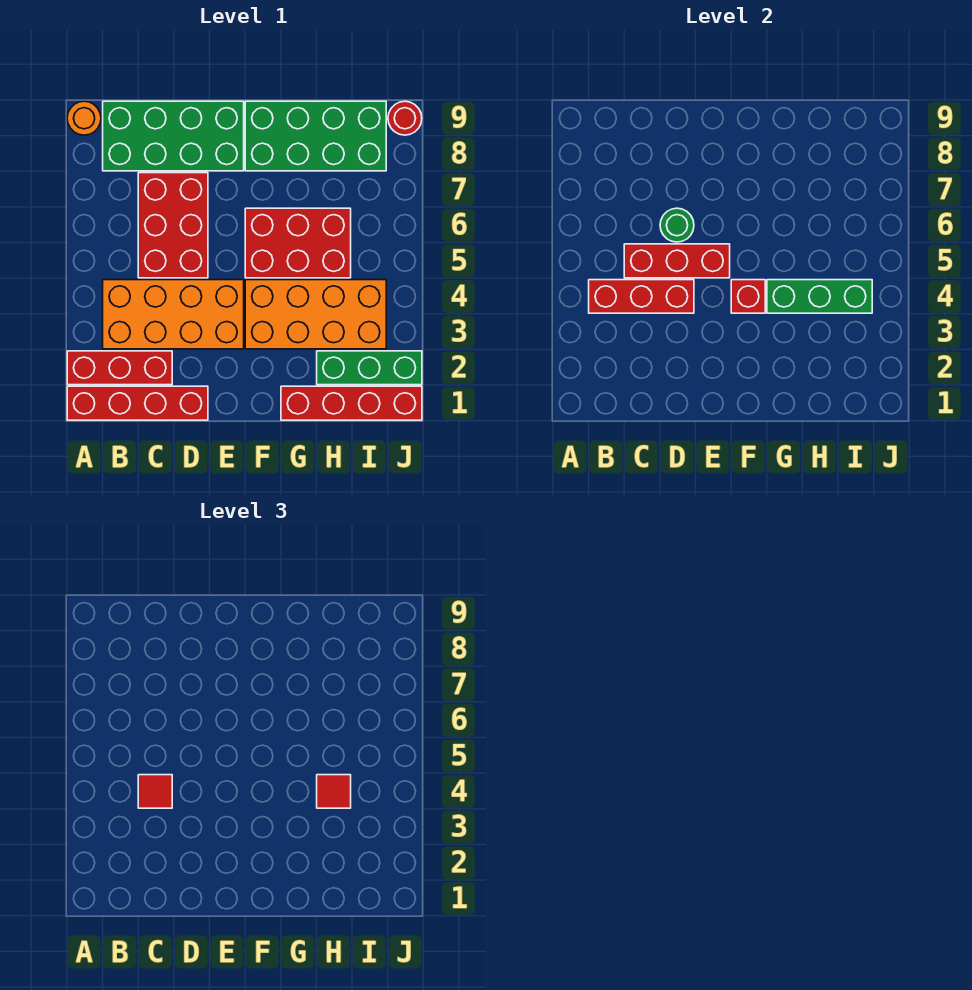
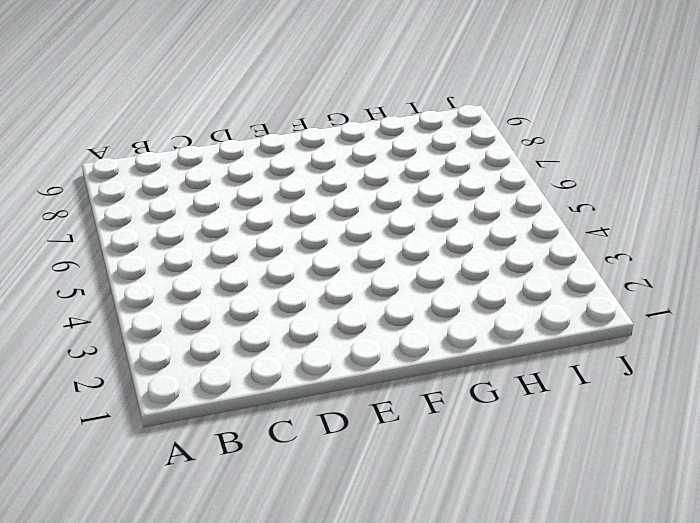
none -> red brick A1:D1 level 1
none -> red brick A2:C2 level 1
none -> orange round brick A9 level 1

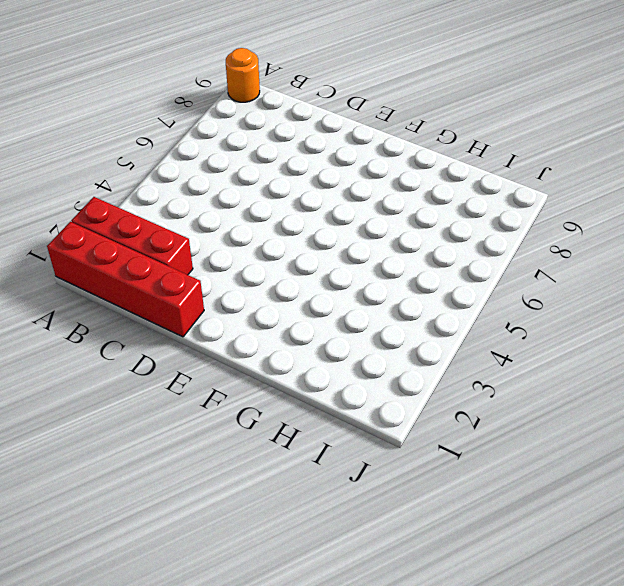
none -> orange brick B3:E4 level 1
none -> green brick B8:E9 level 1
none -> red brick C5:D7 level 1

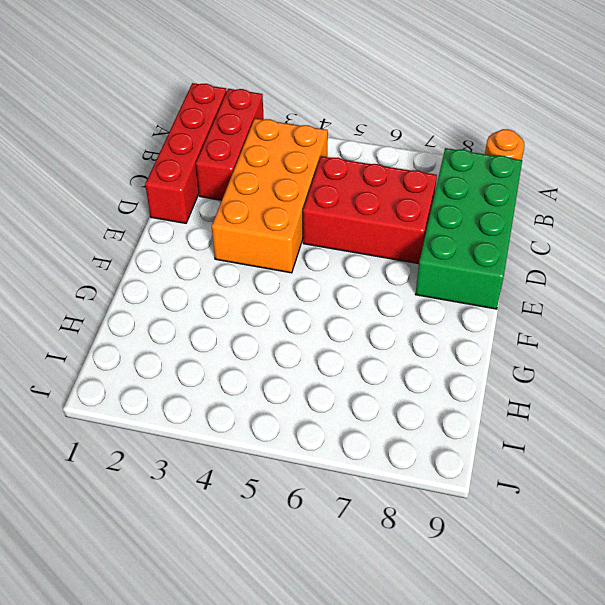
none -> orange brick F3:I4 level 1
none -> red brick F5:H6 level 1
none -> green brick F8:I9 level 1

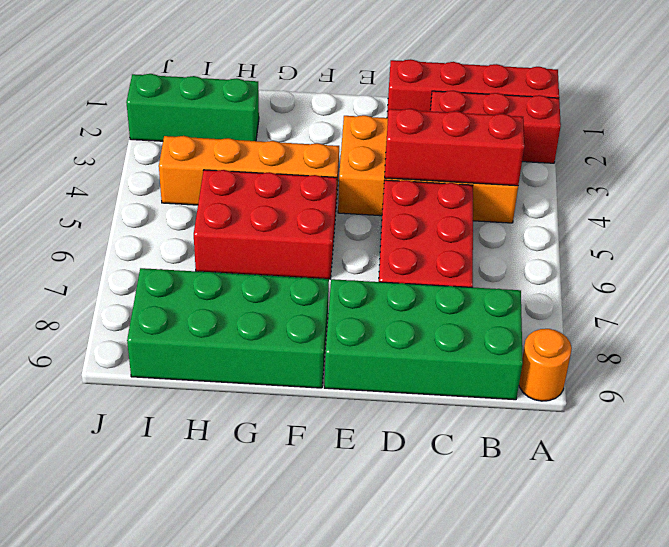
orange brick F4:I4 level 1 -> orange brick F3:I4 level 1
none -> red brick G1:J1 level 1
none -> red round brick J9 level 1
none -> red brick C5:E5 level 2

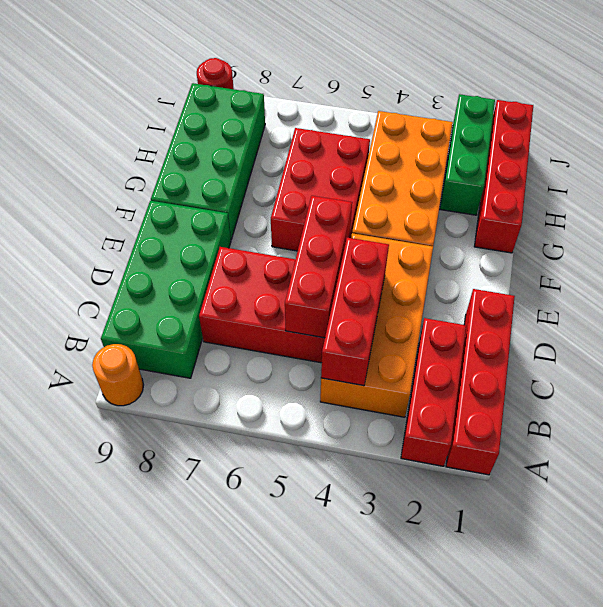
none -> green round brick D6 level 2
none -> red brick F4 level 2
none -> green brick G4:I4 level 2

